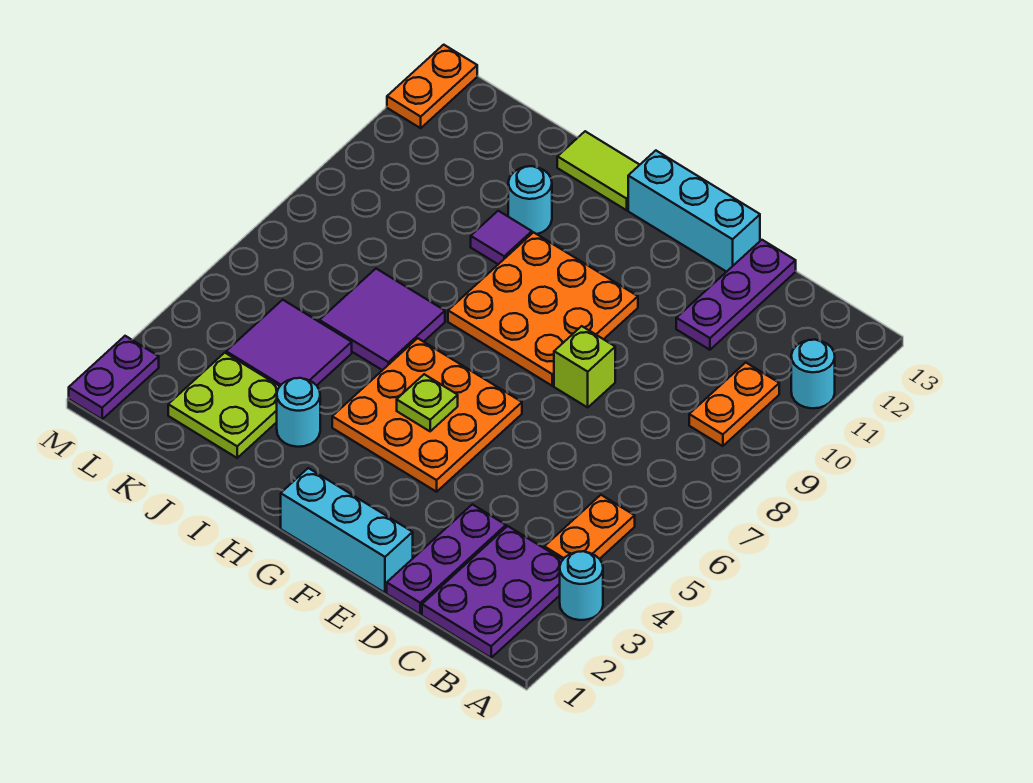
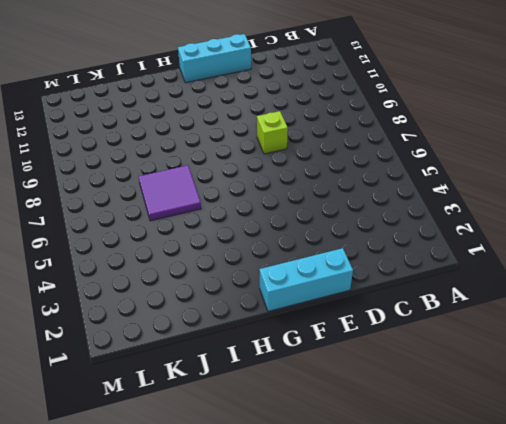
none -> cyan round brick A3 level 1
none -> cyan round brick A11 level 1
none -> purple plate B1:C3 level 1

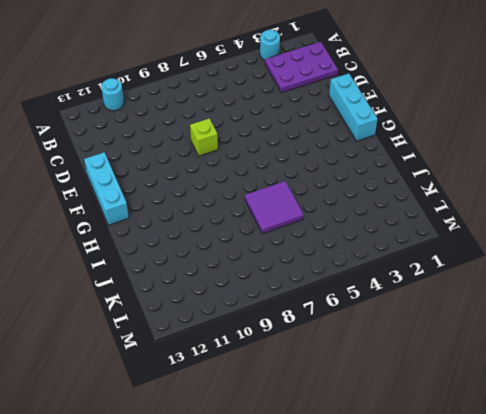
none -> orange plate B4:B5 level 1
none -> orange plate B9:B10 level 1
none -> purple plate D1:D3 level 1

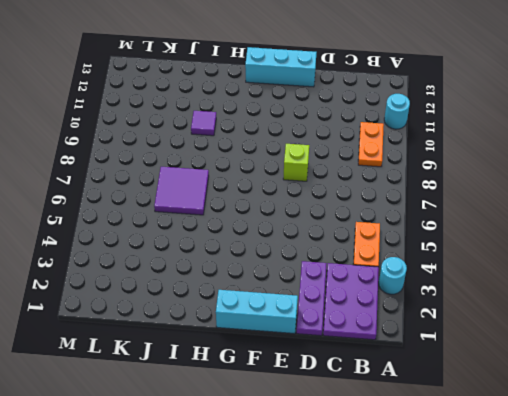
none -> purple plate D11:D13 level 1
none -> orange plate F4:H6 level 1
none -> orange plate F8:H10 level 1

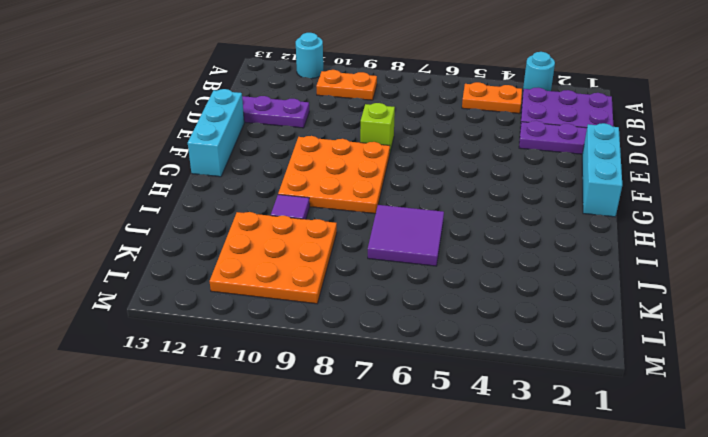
orange plate J9:L11 level 1 -> orange plate F4:H6 level 1
none -> lime tile H13:I13 level 1
none -> cyan round brick I3 level 1
none -> cyan round brick I11 level 1

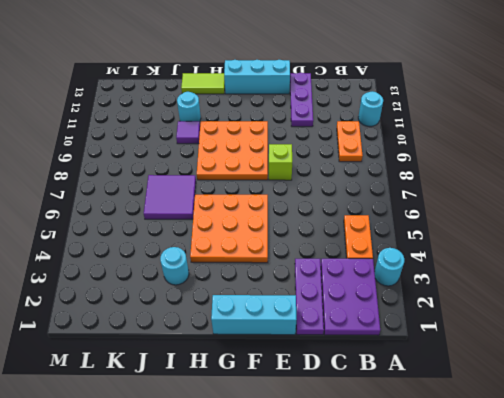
none -> lime plate J2:K3 level 1
none -> purple tile J4:K5 level 1
none -> purple plate M1:M2 level 1

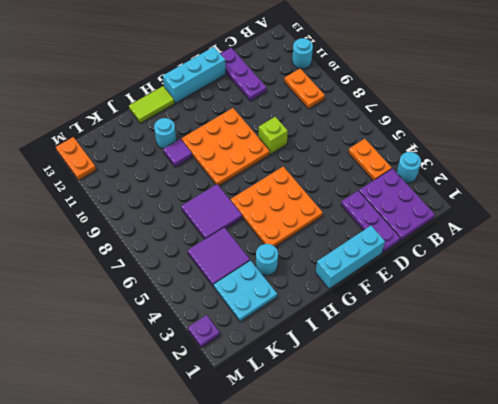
cyan plate J2:K3 level 1 -> lime plate J2:K3 level 1
purple plate M2 level 1 -> purple plate M1:M2 level 1
none -> lime plate G5 level 2

